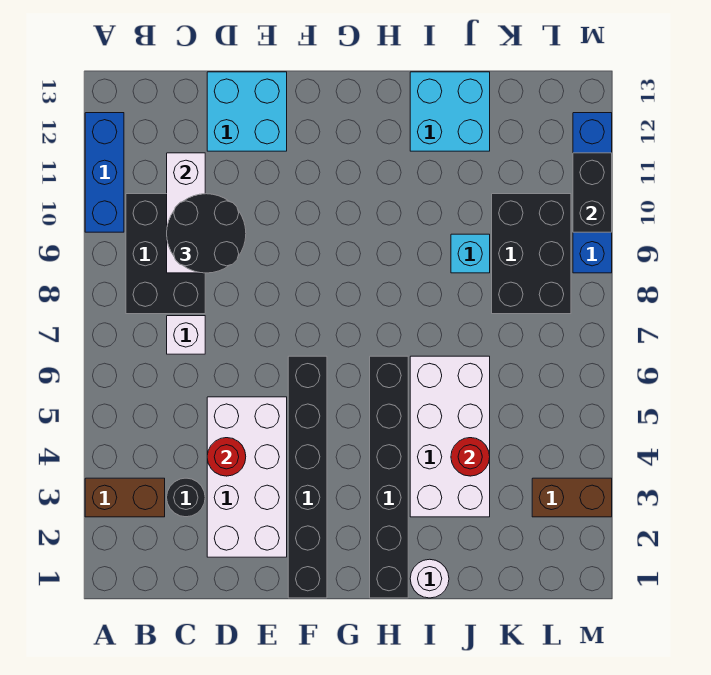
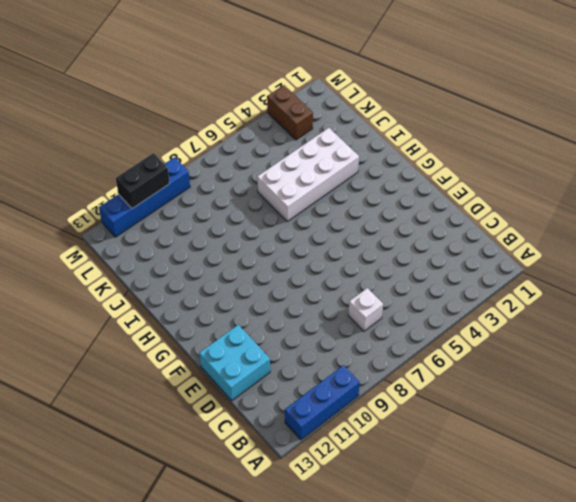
none -> brown brick A3:B3 level 1
none -> black brick B8:C10 level 1
none -> black round brick C3 level 1

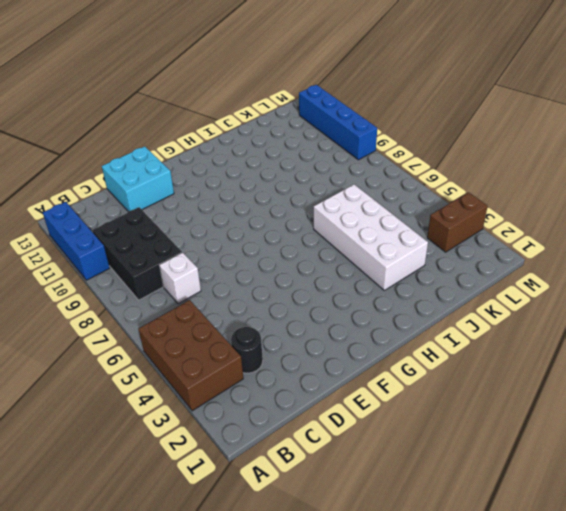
brown brick A3:B5 level 1 -> brown brick A3:B3 level 1
none -> white brick D2:E5 level 1
none -> black brick F1:F6 level 1
none -> black brick H1:H6 level 1

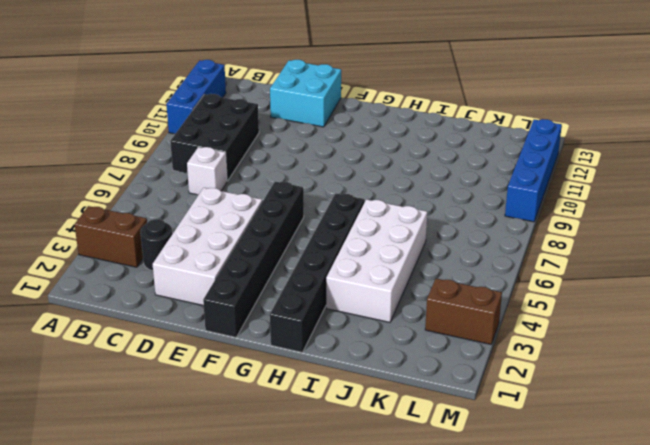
none -> white round brick I1 level 1
none -> cyan brick I12:J13 level 1
none -> cyan brick J9 level 1

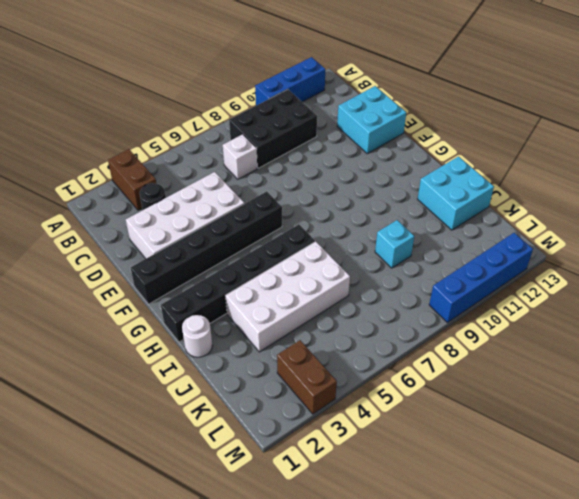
none -> black brick K8:L10 level 1
none -> white brick C9:C11 level 2
none -> red round brick D4 level 2

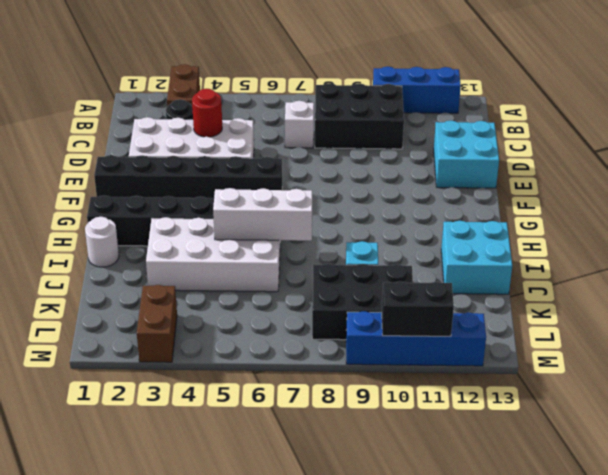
white brick I5:I7 level 2 -> white brick C9:C11 level 2
none -> red round brick J4 level 2
none -> black round brick C9:D10 level 3

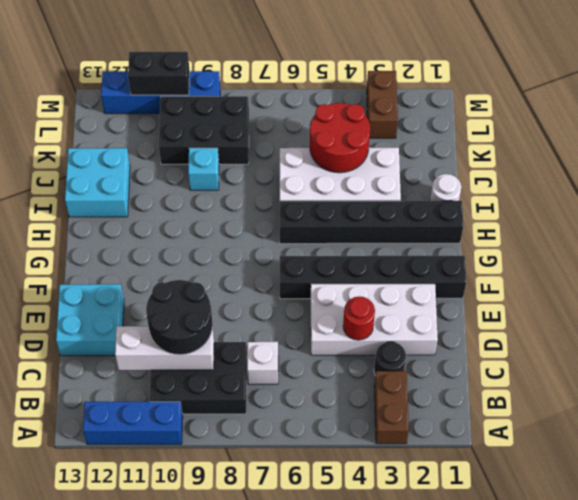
red round brick J4:K5 level 2 -> red round brick J4 level 2

